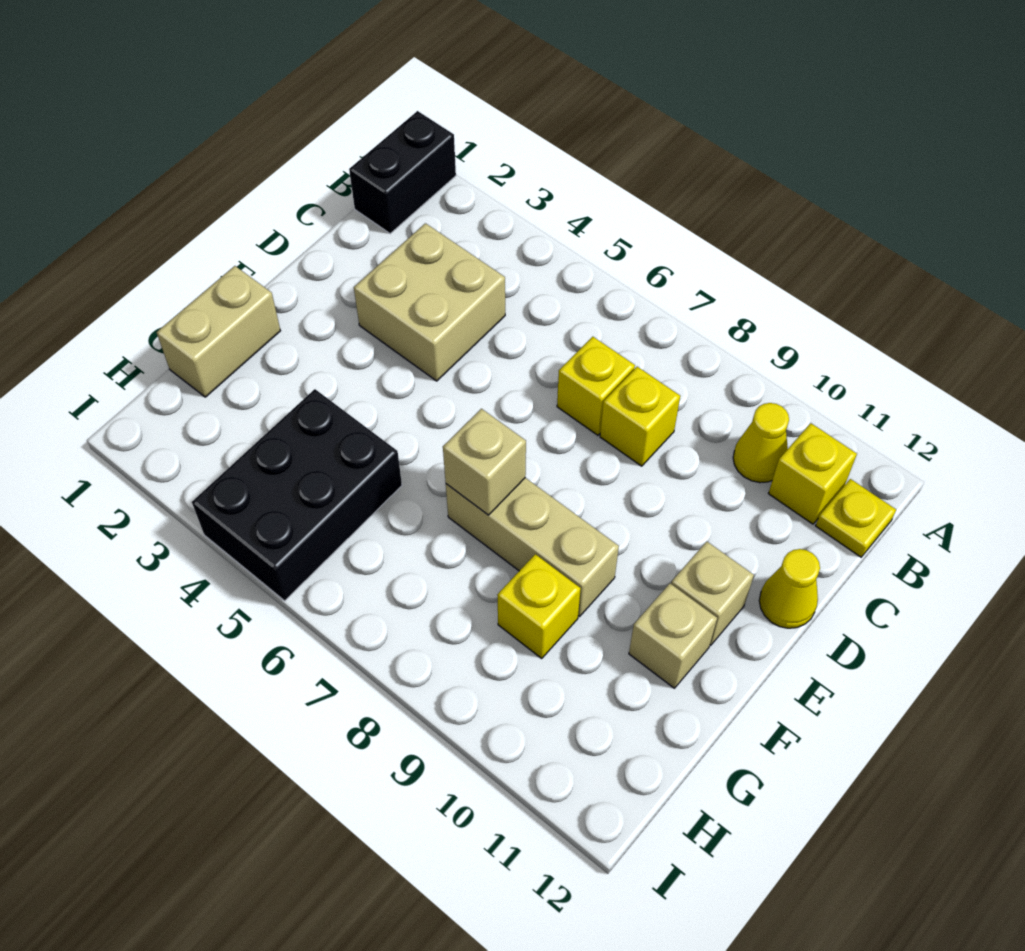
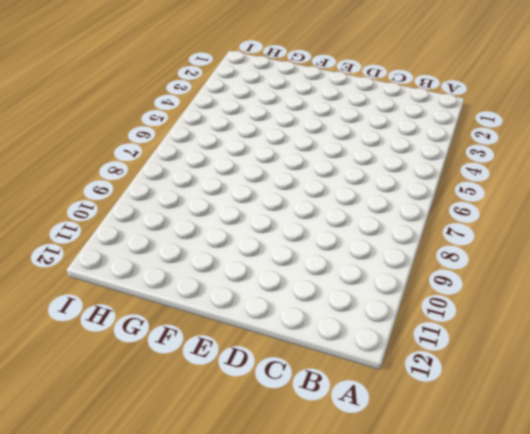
none -> black brick A1:B1 level 1
none -> yellow cone B10 level 1
none -> yellow brick B11 level 1

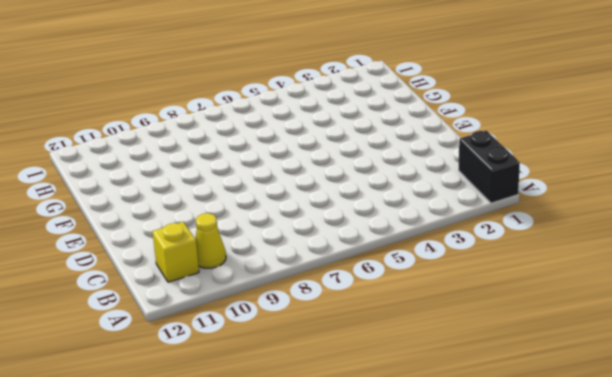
none -> yellow plate B12 level 1
none -> tan brick C3:D4 level 1
none -> yellow brick C7 level 1

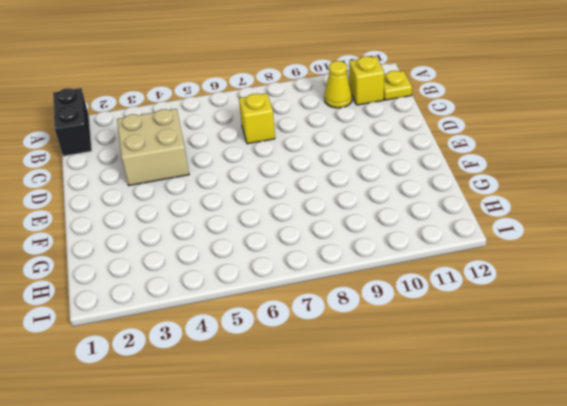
none -> yellow brick C8 level 1
none -> yellow cone D12 level 1
none -> tan brick E11 level 1

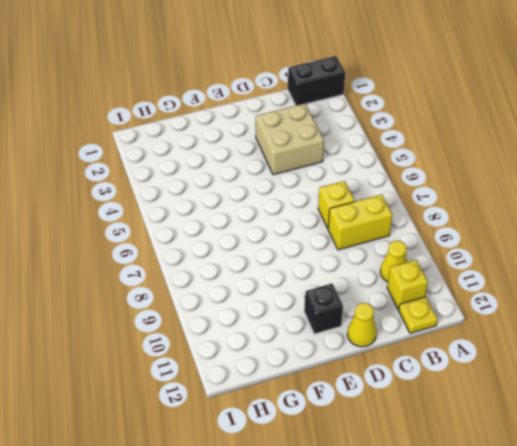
yellow brick B8:C8 level 1 -> yellow brick C8 level 1
black brick E11 level 1 -> tan brick E11 level 1
none -> tan brick F1:G1 level 1
none -> tan brick F7:F9 level 1
none -> tan brick F11 level 1

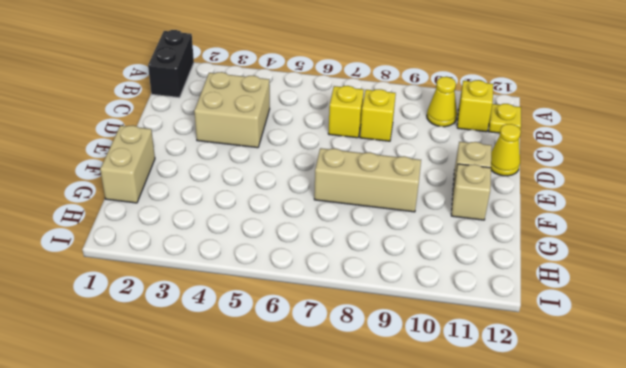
none -> black brick G4:I5 level 1
none -> yellow brick G9 level 1
none -> tan brick F7 level 2

